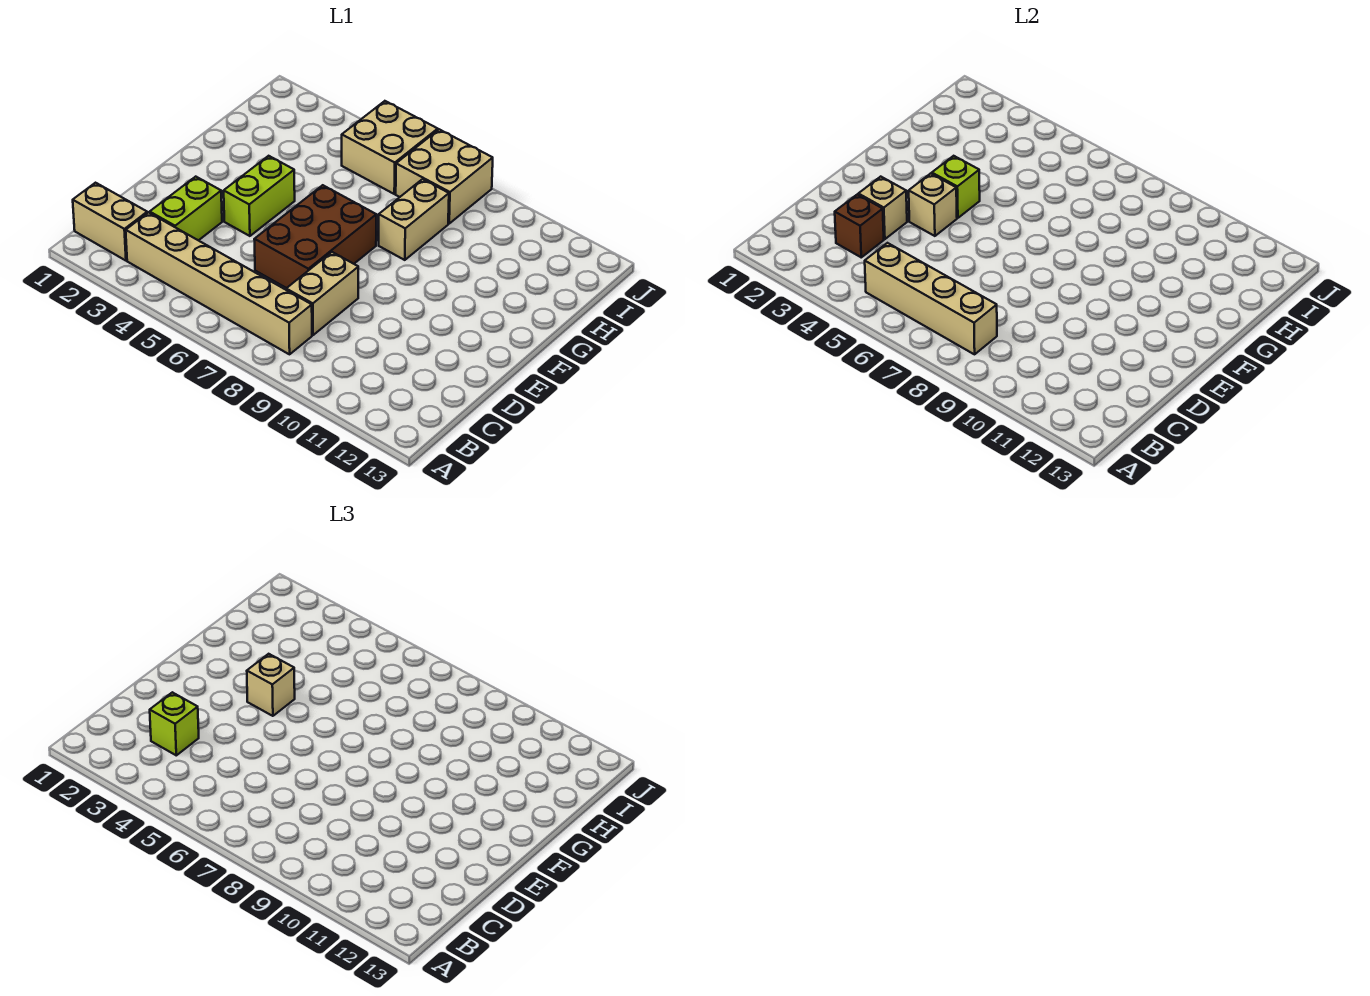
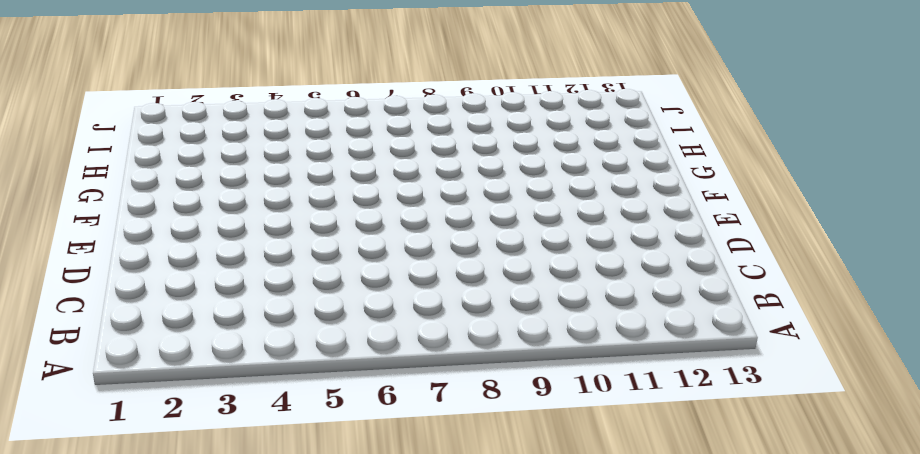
none -> tan brick B1:B2 level 1
none -> tan brick B3:B8 level 1
none -> lime brick C3:D3 level 1

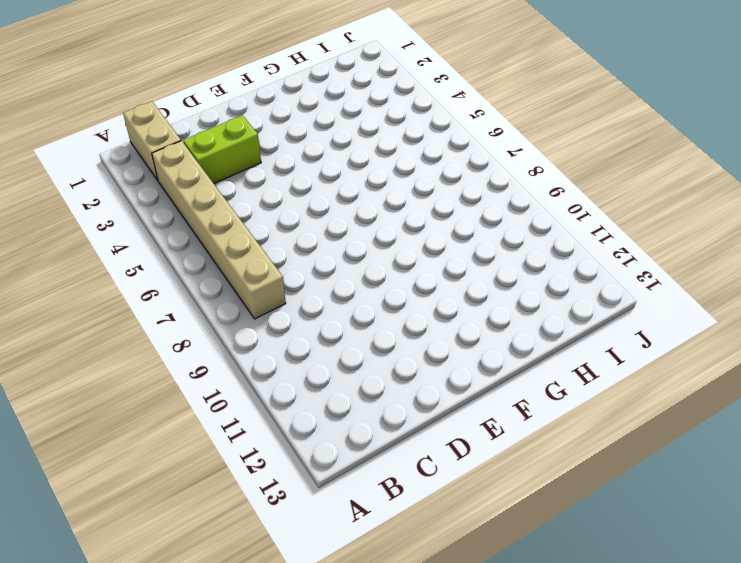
none -> tan brick C8:D8 level 1
none -> brown brick D6:F7 level 1
none -> lime brick E4:F4 level 1

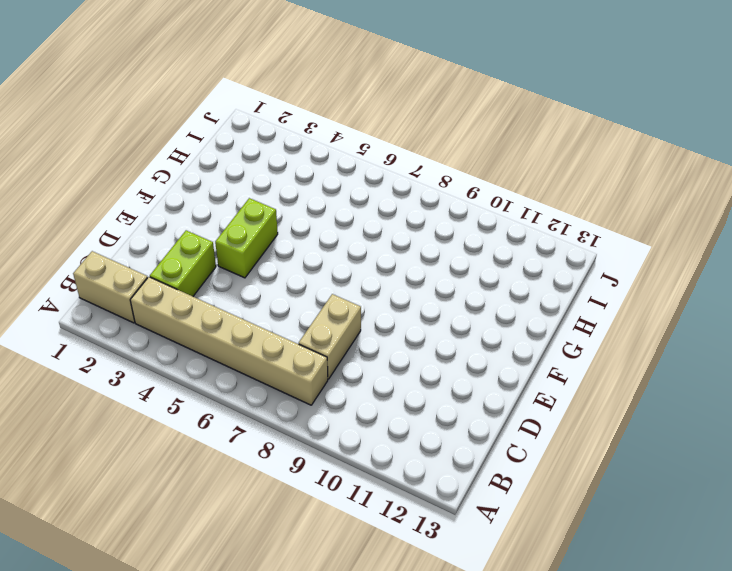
none -> brown brick D6:F7 level 1
none -> tan brick G8:H8 level 1
none -> tan brick I5:J6 level 1

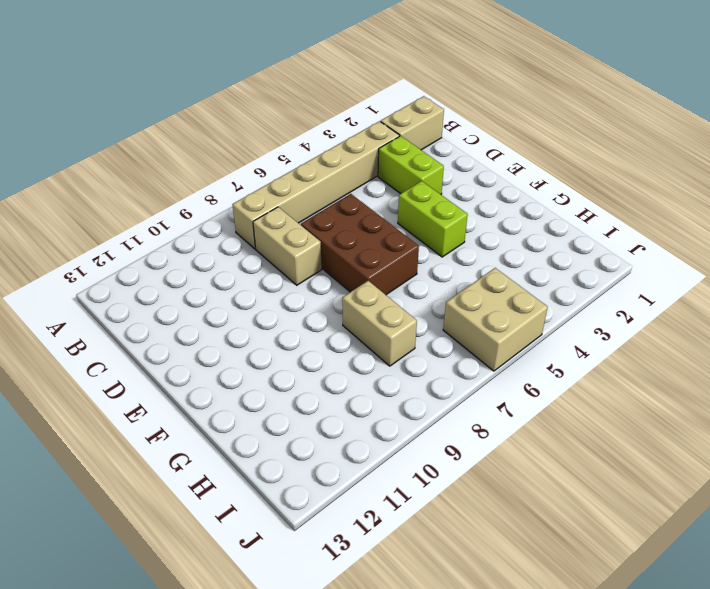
none -> tan brick I7:J8 level 1
none -> tan brick B5:B8 level 2
none -> brown brick C3 level 2

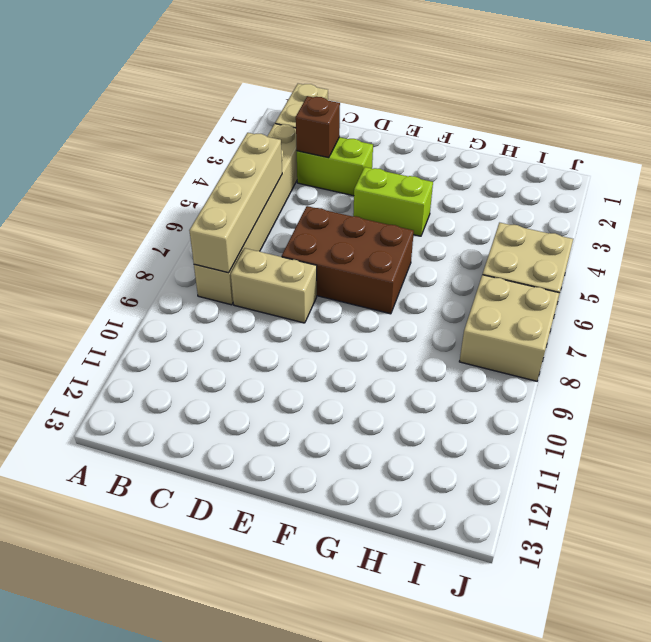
none -> tan brick G8:H8 level 1
none -> tan brick D3 level 2
none -> tan brick E4 level 2

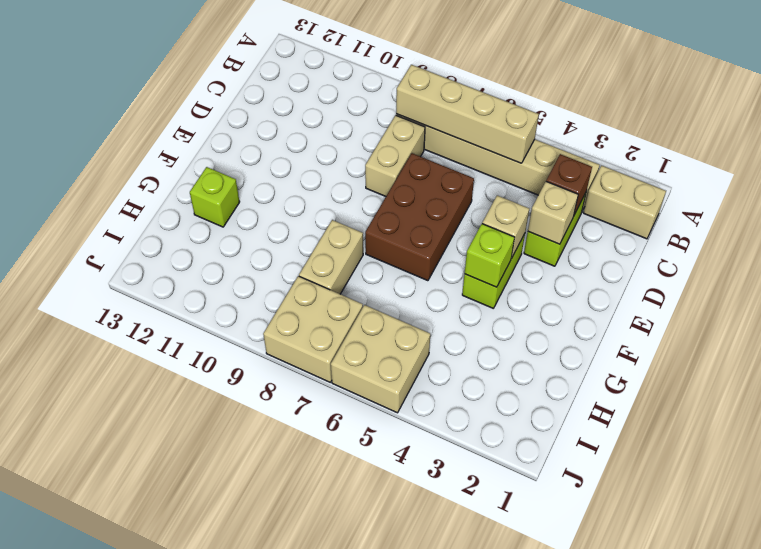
lime brick G12 level 1 -> lime brick C3 level 3
none -> tan brick F4 level 3

